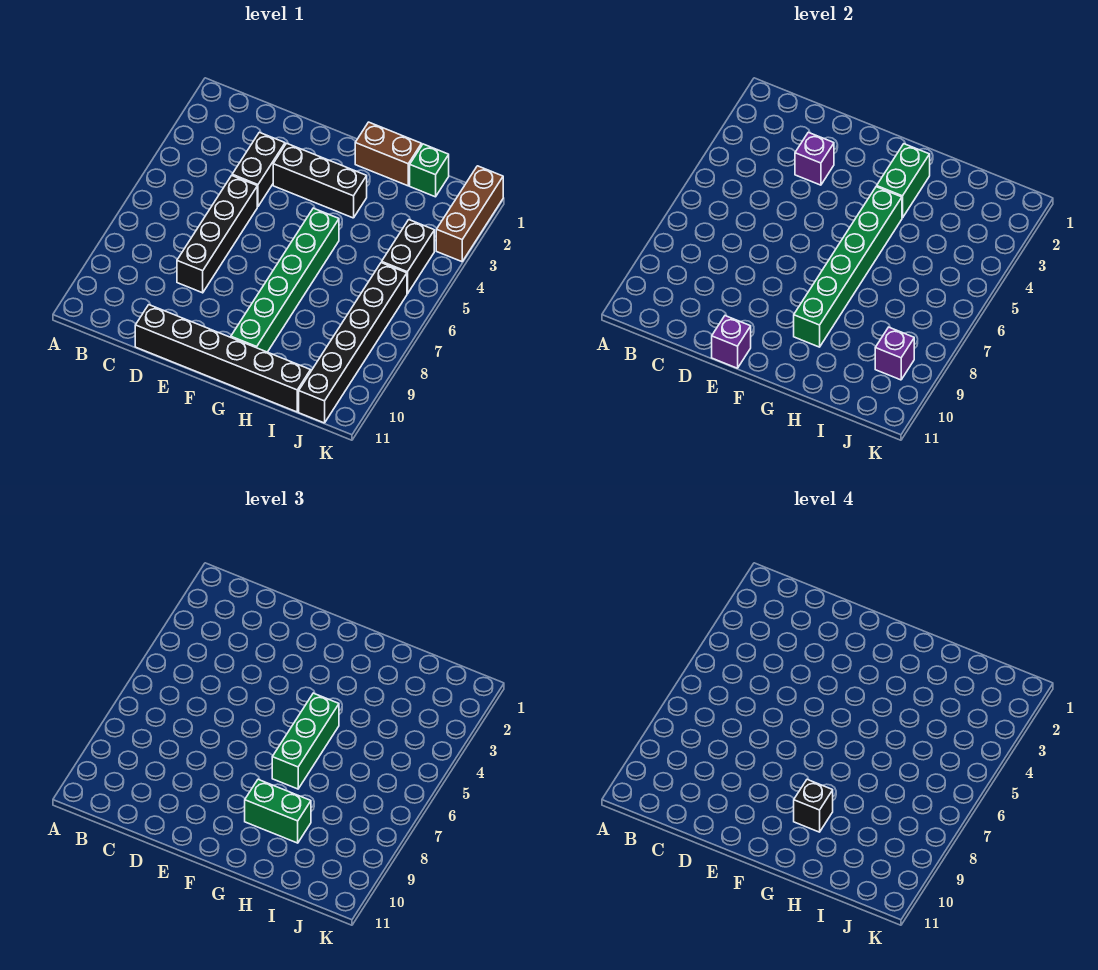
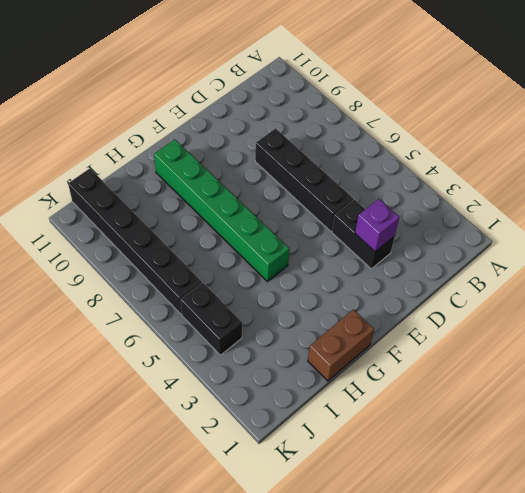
none -> black brick D11:I11 level 1
none -> black brick E3:G3 level 1
none -> green brick I1 level 1

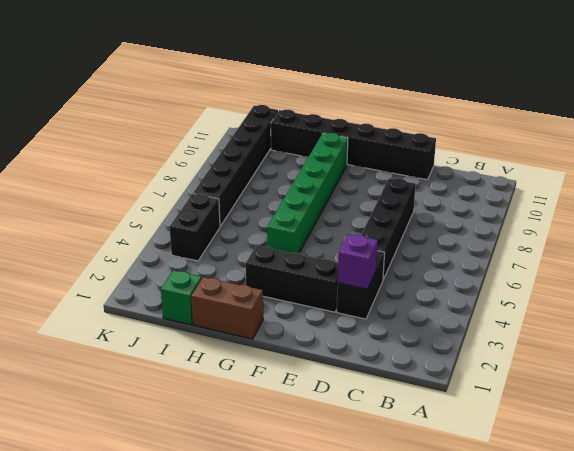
none -> brown brick K1:K3 level 1
none -> purple brick E11 level 2
none -> green brick G2:G3 level 2

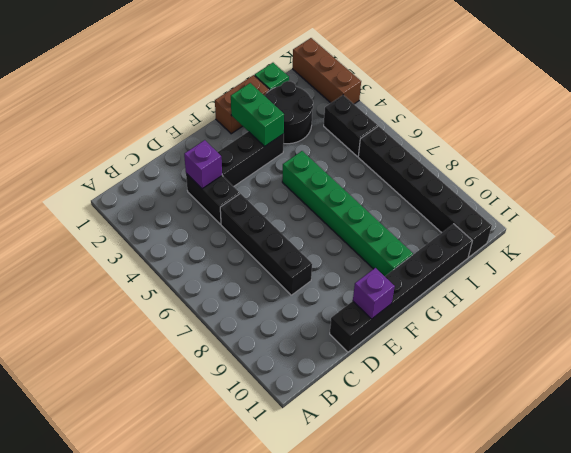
black round brick H2:I3 level 1 -> none
none -> green brick G4:G9 level 2
none -> purple brick J9 level 2
none -> green brick G5:G7 level 3

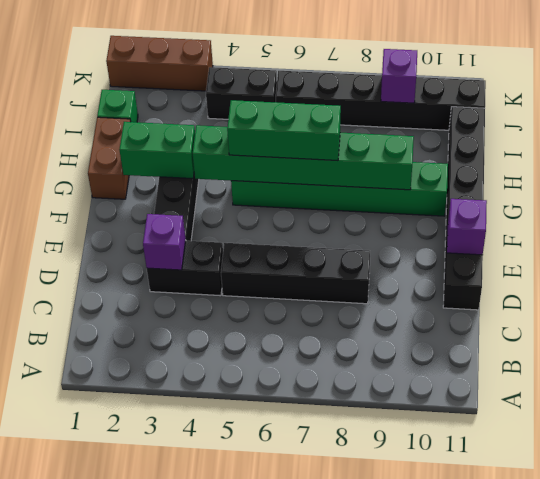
none -> green brick G9:H9 level 3
none -> black brick G9 level 4

